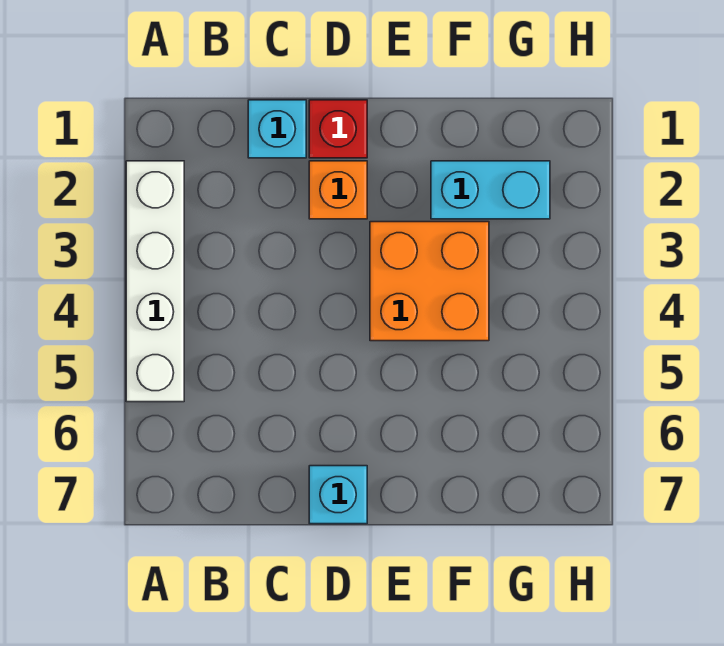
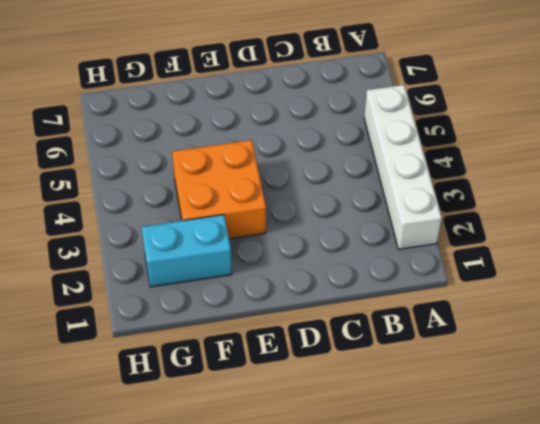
none -> cyan brick C1 level 1
none -> red brick D1 level 1

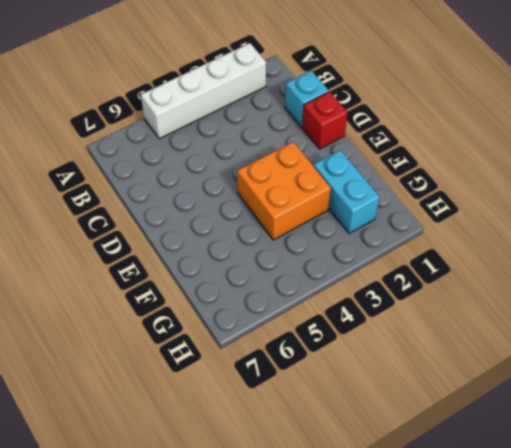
none -> orange brick D2 level 1
none -> cyan brick D7 level 1

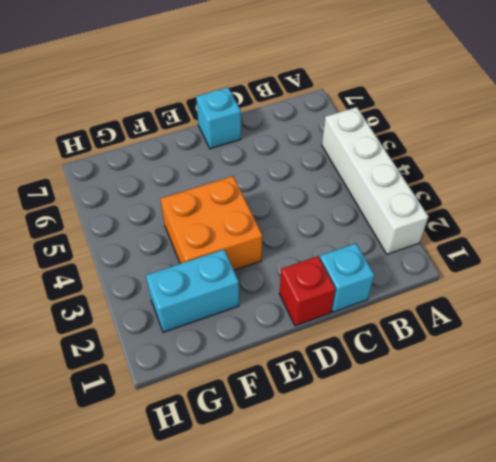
none -> orange brick D2 level 1

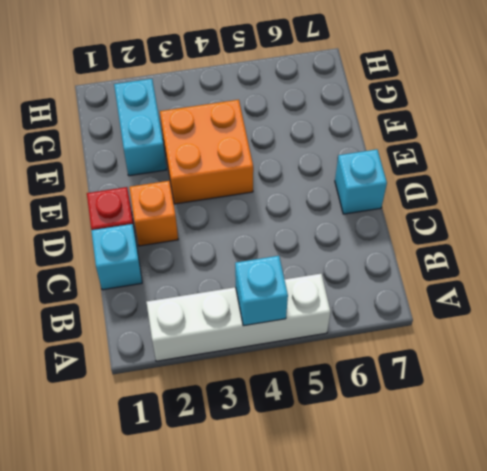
cyan brick A4 level 2 -> none

